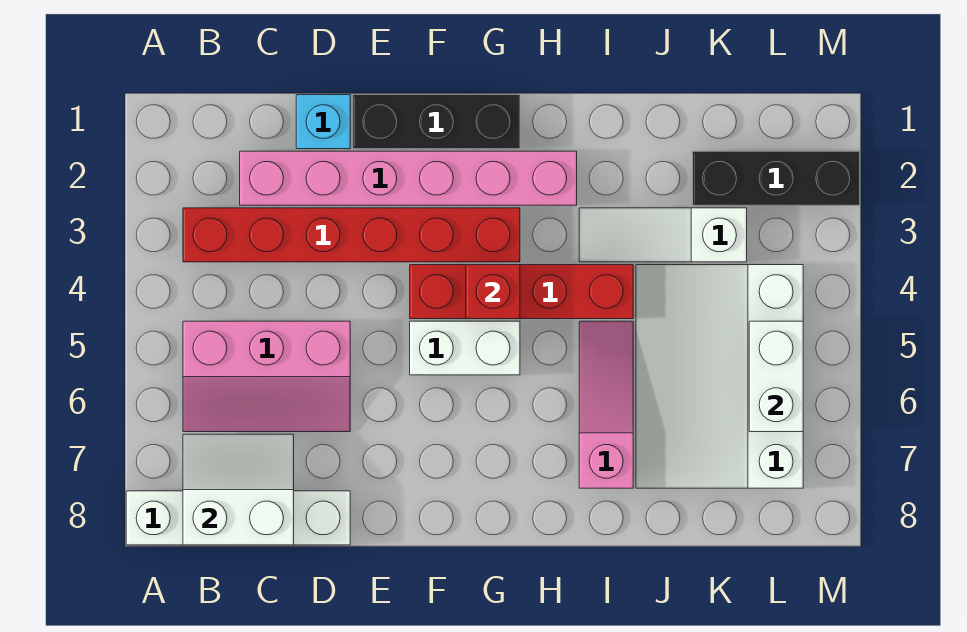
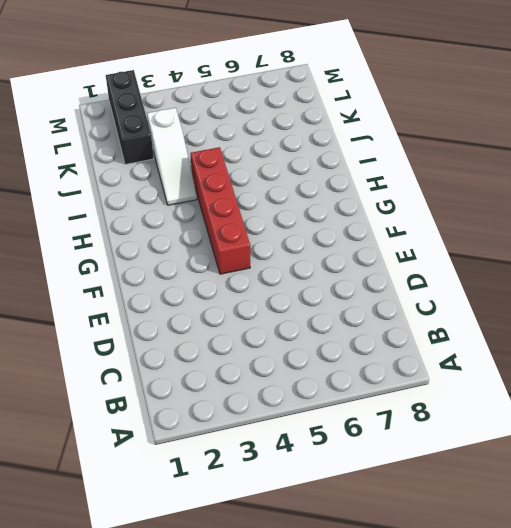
none -> white brick A8:D8 level 1
none -> red brick B3:G3 level 1
none -> pink slope B5:D6 level 1 top 5

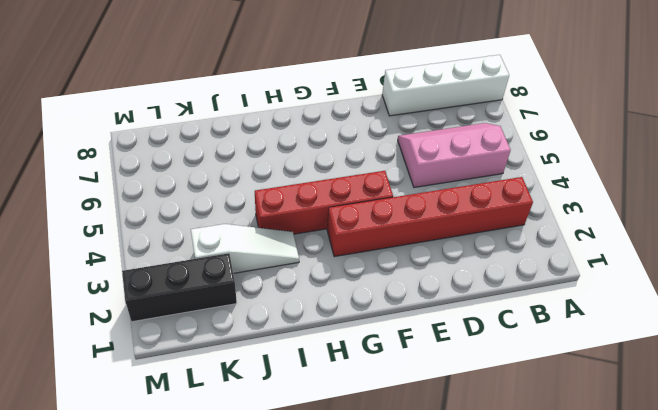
none -> pink brick C2:H2 level 1
none -> cyan brick D1 level 1
none -> black brick E1:G1 level 1

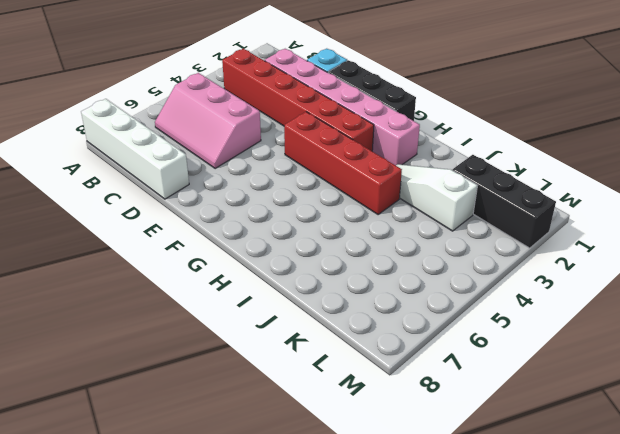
none -> white brick F5:G5 level 1
none -> pink slope I5:I7 level 1 top 7
none -> white slope J4:L7 level 1 top L

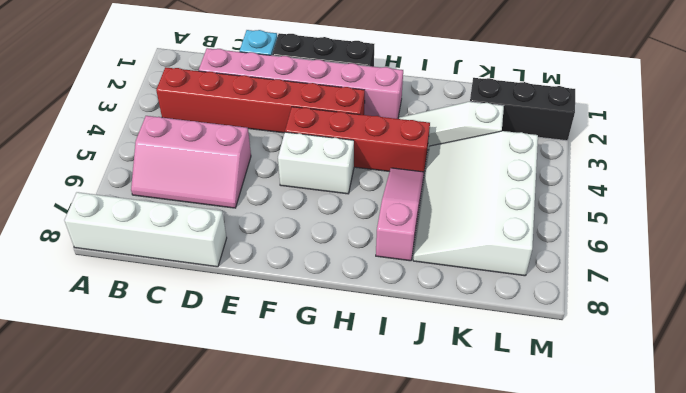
none -> white slope B7:C8 level 2 top 8
none -> red brick G4 level 2
none -> white brick L5:L6 level 2

